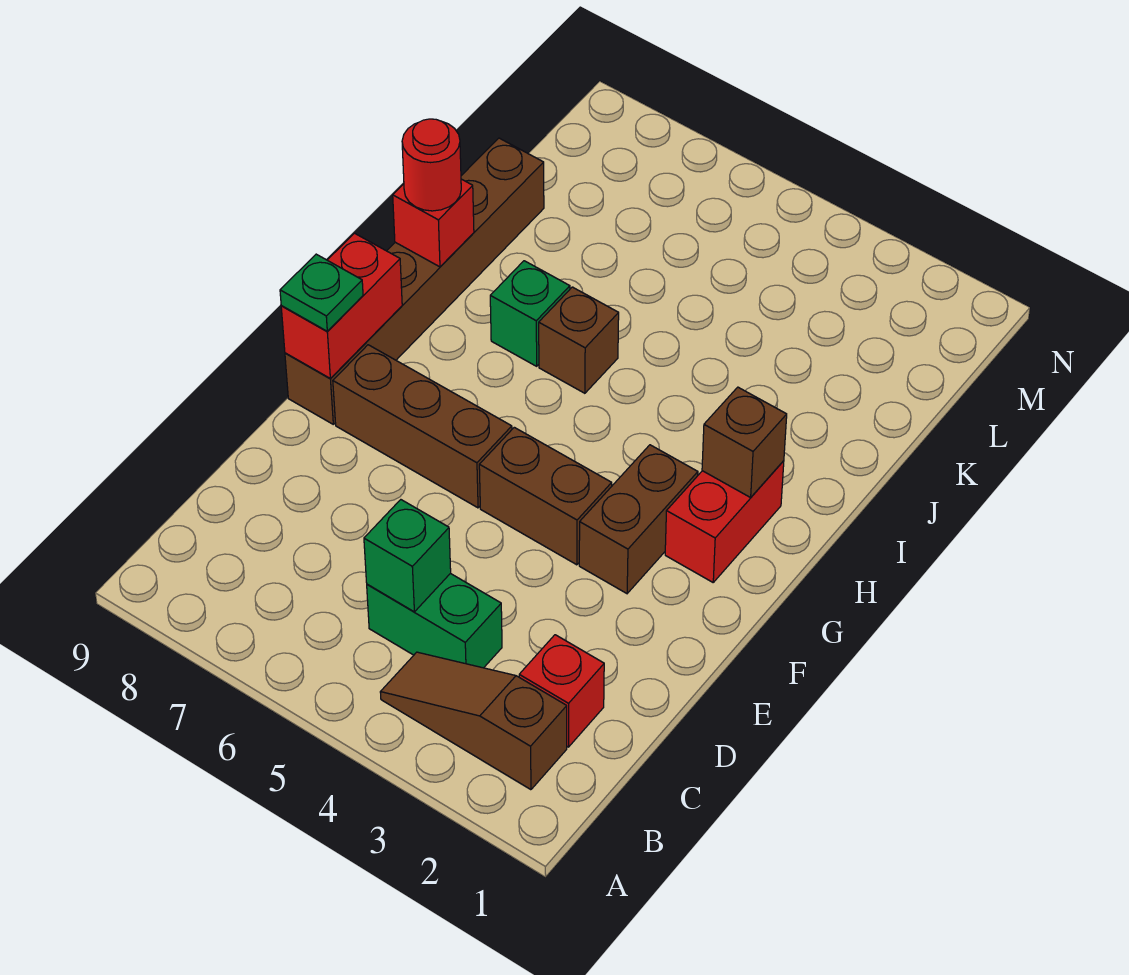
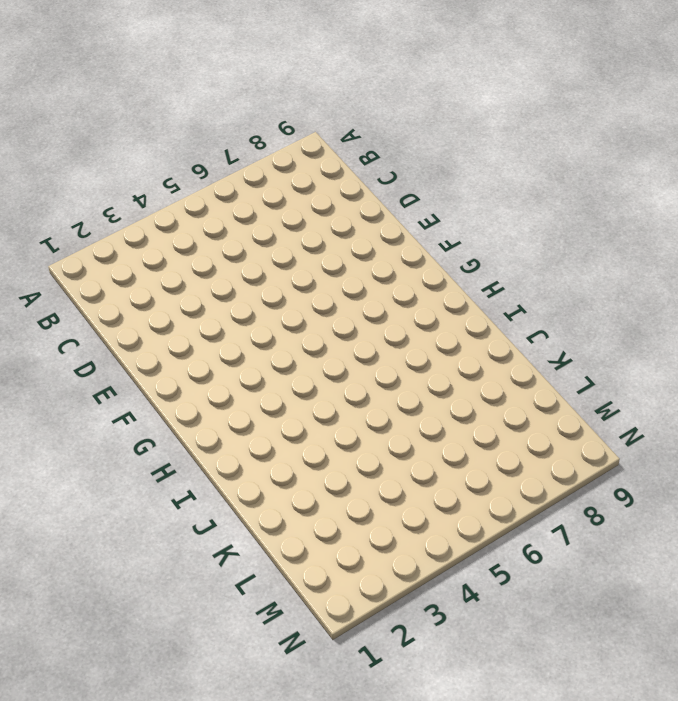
none -> brown slope B2:B4 level 1 top 2
none -> red brick C2 level 1
none -> green brick C4:C5 level 1

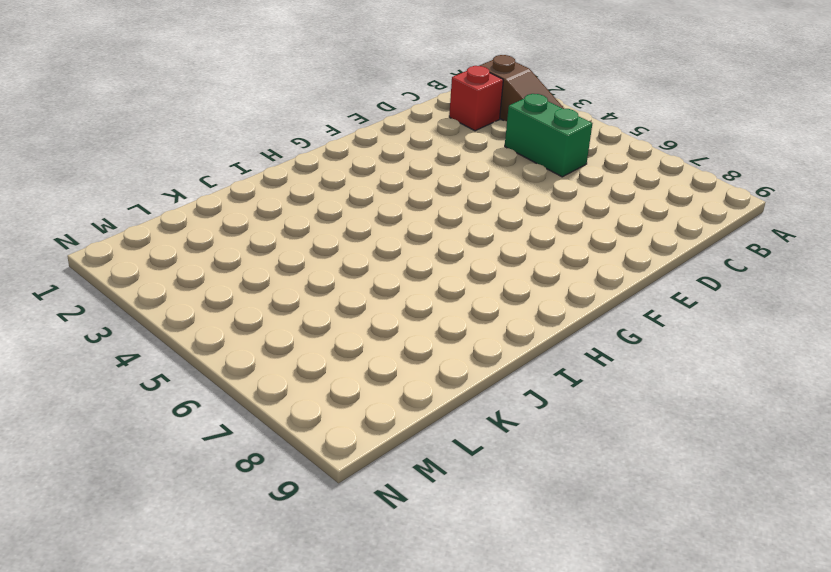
none -> brown brick F3:G3 level 1
none -> brown brick F4:F5 level 1
none -> brown brick F6:F8 level 1

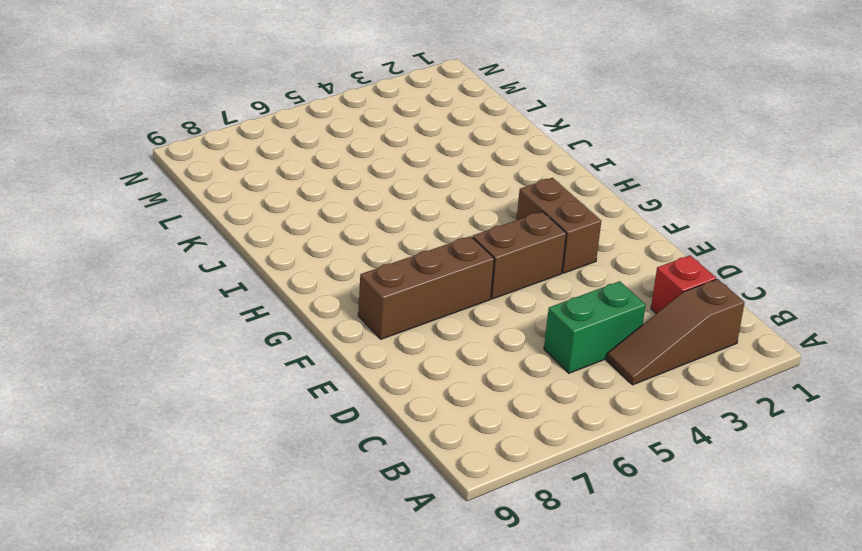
none -> brown brick F9:K9 level 1
none -> red brick G2:H2 level 1
none -> brown brick I6 level 1

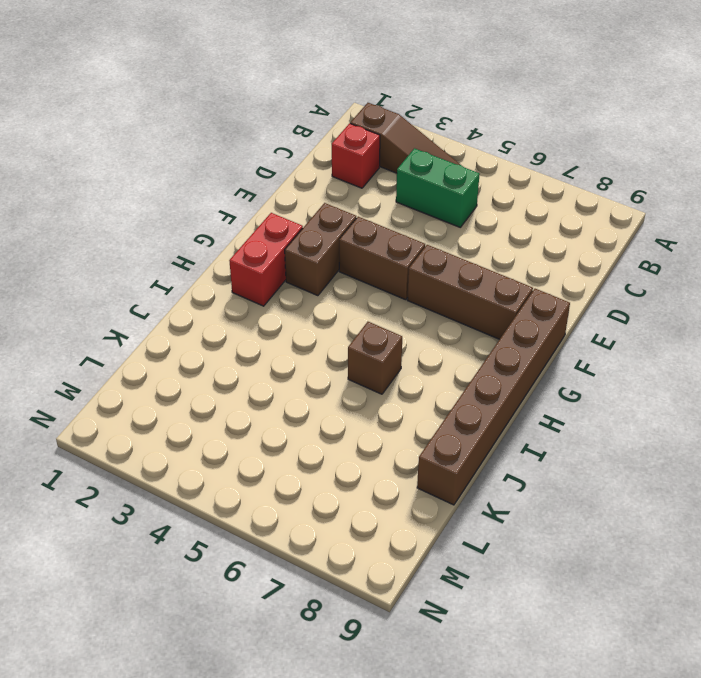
none -> green brick I7 level 1
none -> green brick C5 level 2
none -> red brick F9:G9 level 2

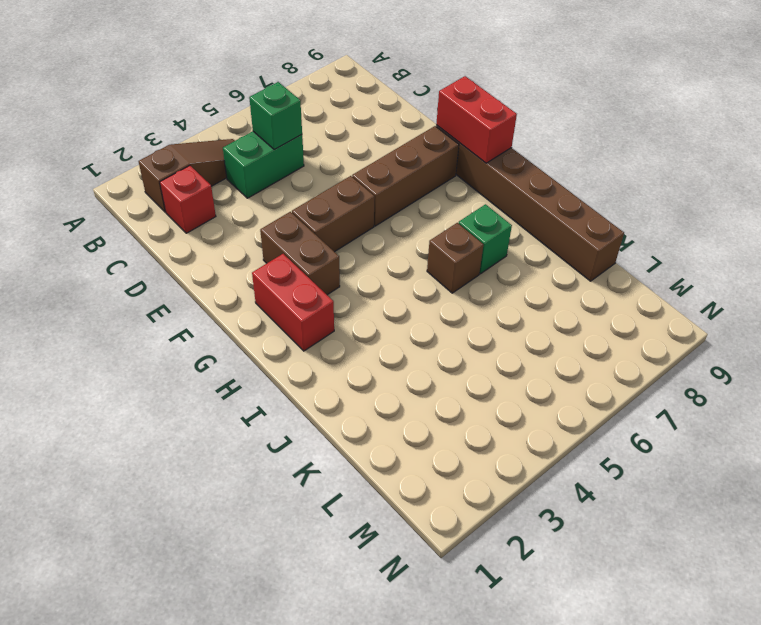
none -> brown brick H2 level 2
none -> red brick I9 level 2
none -> green plate F9 level 3

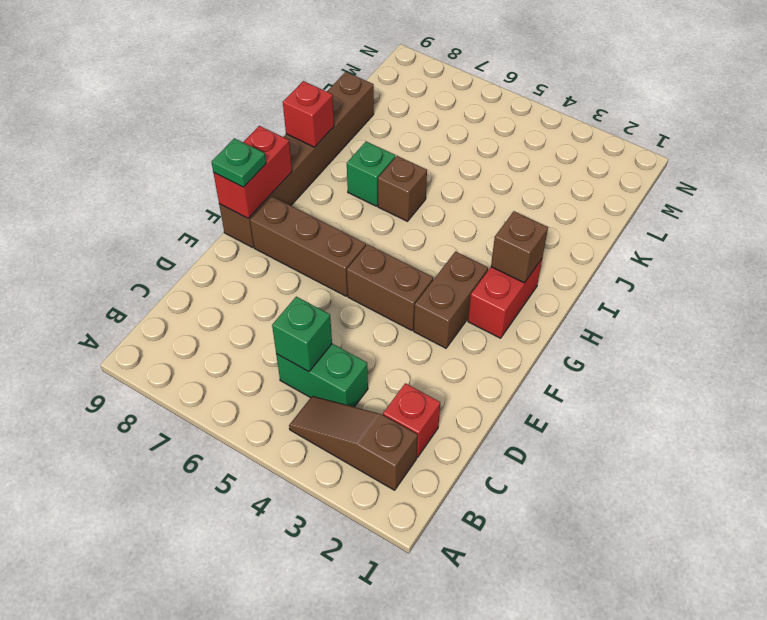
none -> red round brick I9 level 3

